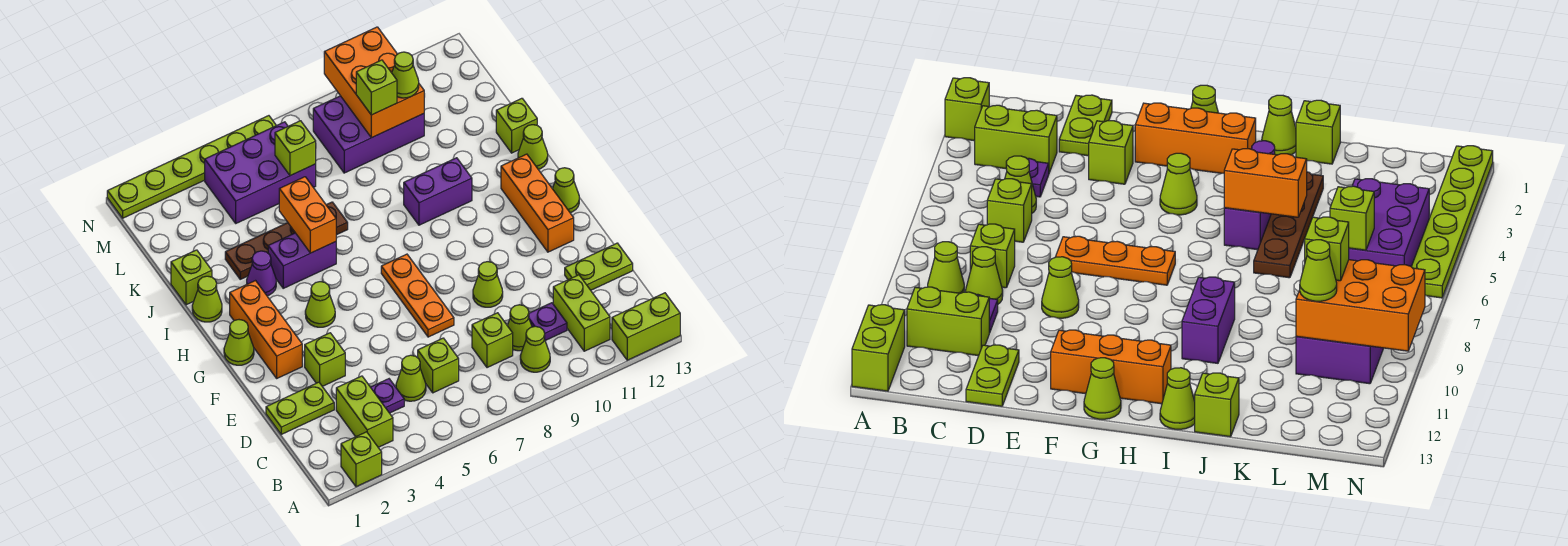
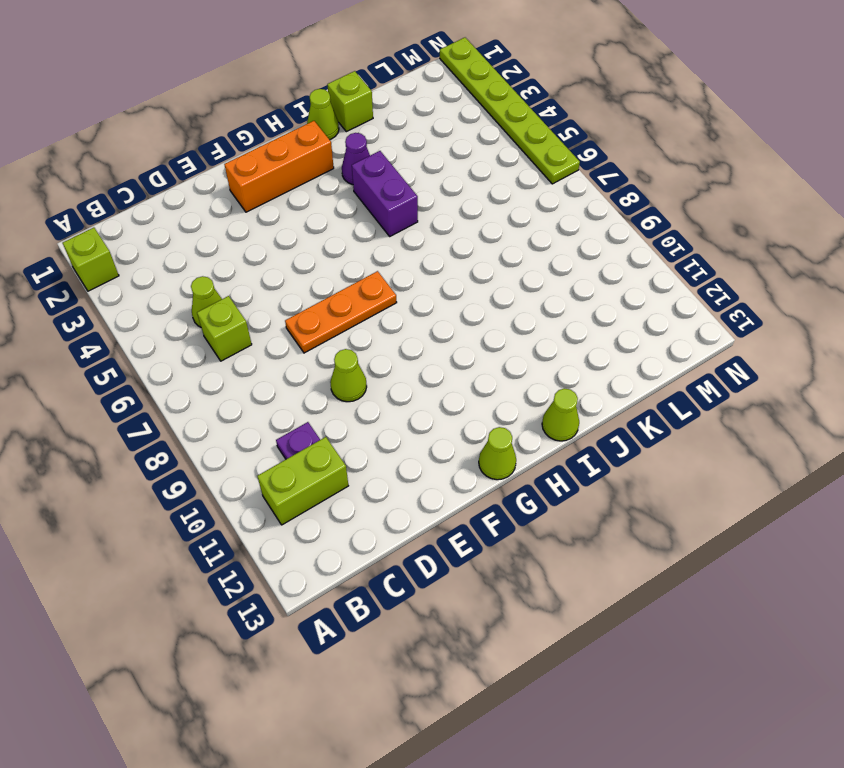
none -> lime brick A12:A13 level 1
none -> lime brick B3:C3 level 1
none -> lime cone B9 level 1
none -> purple plate C4 level 1

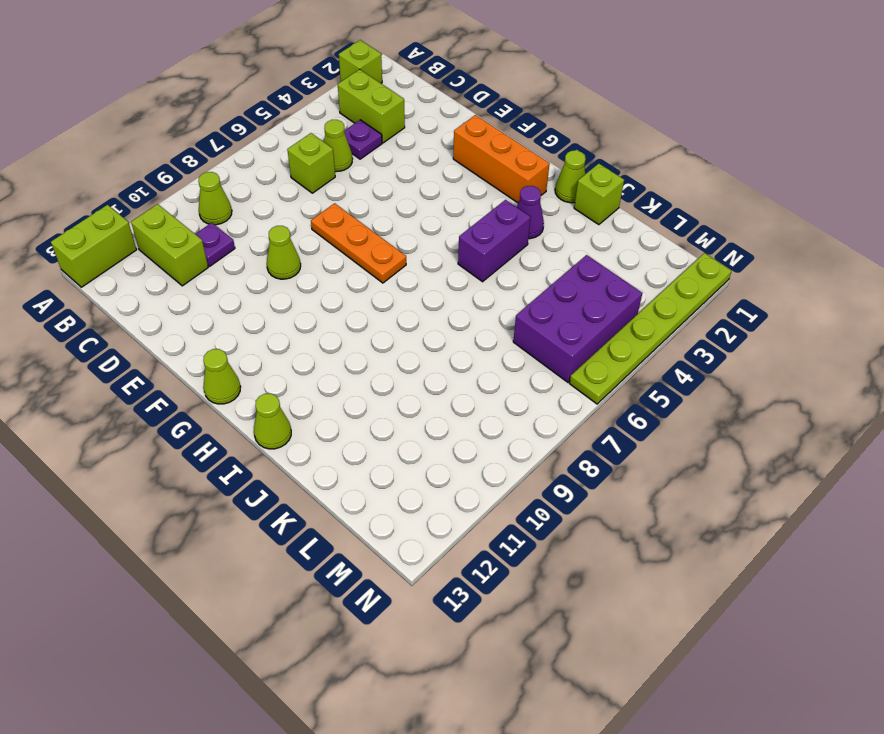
none -> lime brick C8 level 1
none -> lime cone C9 level 1
none -> lime plate D1:D2 level 1
none -> lime plate D12:D13 level 1

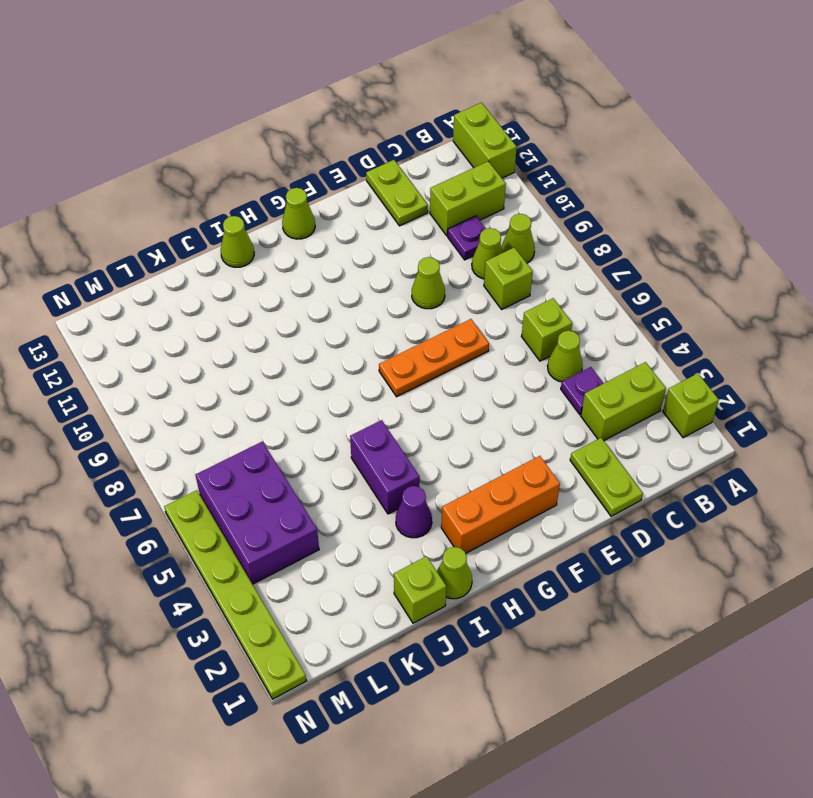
none -> lime brick E3 level 1
none -> orange brick F12:H12 level 1
none -> lime cone G1 level 1
none -> lime cone G4 level 1

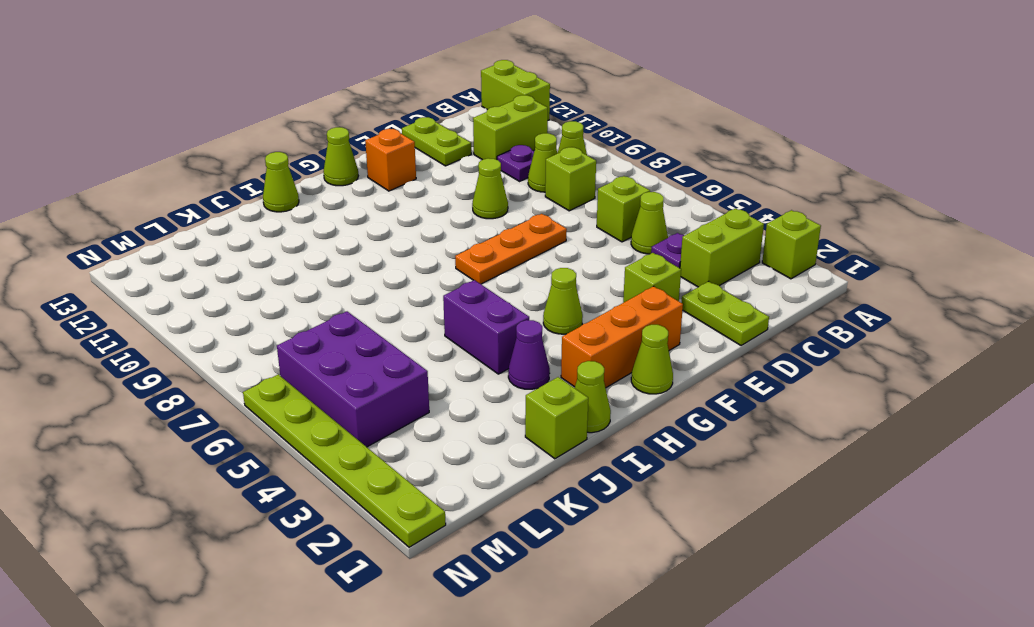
orange brick F12 level 1 -> orange brick F12:H12 level 1
none -> purple brick I9:I10 level 1
none -> brown plate J3:J6 level 1
none -> lime brick J13 level 1
none -> purple brick L8:M10 level 1

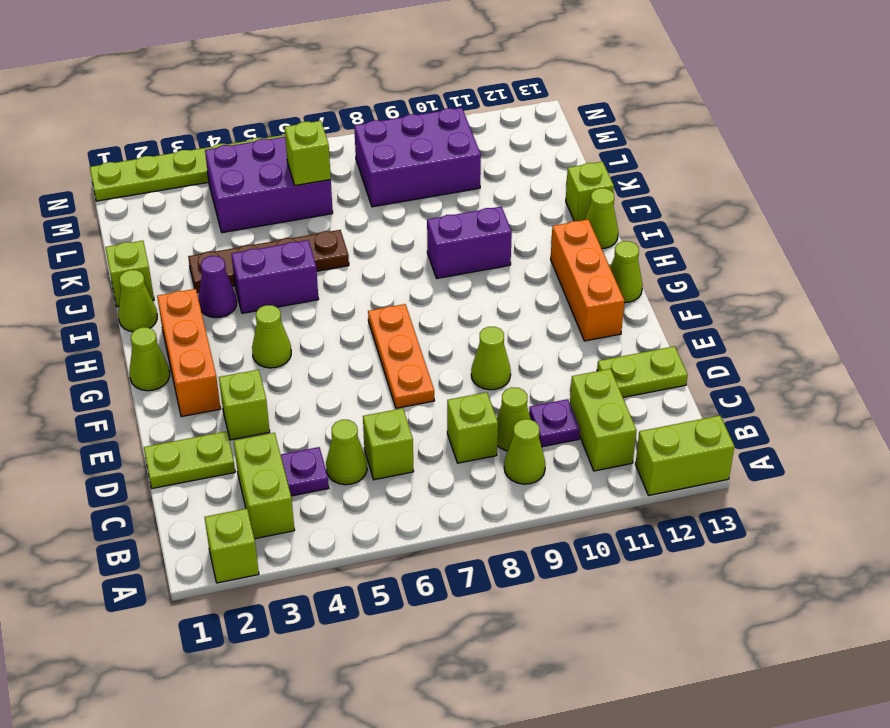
none -> orange brick I5:J5 level 2
none -> orange brick L9:N10 level 2
none -> lime brick L9 level 3
none -> lime cone L10 level 3

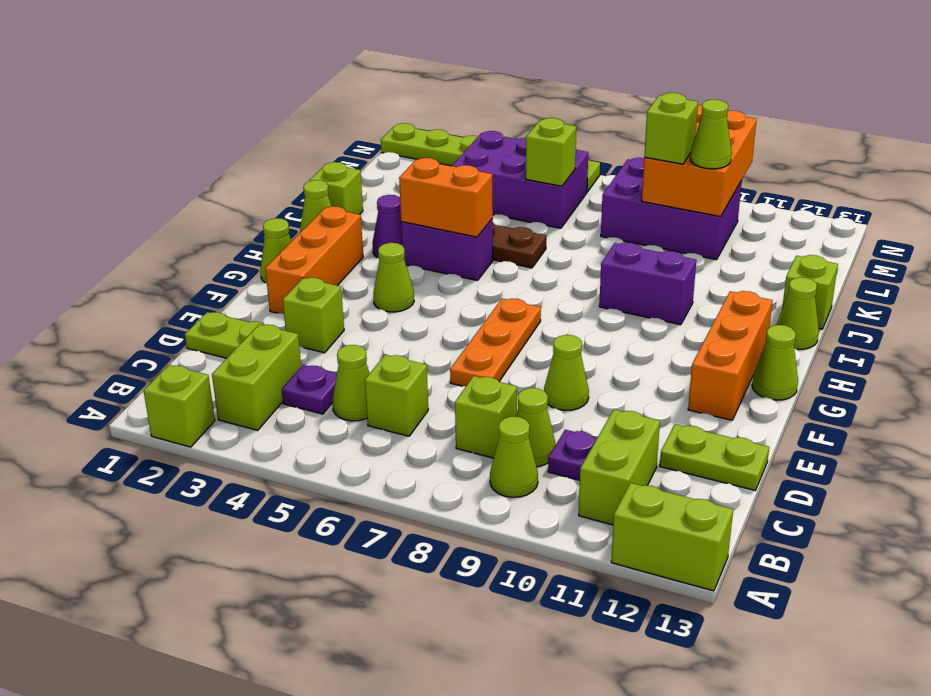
orange brick I4:I5 level 2 -> orange brick I5:J5 level 2

